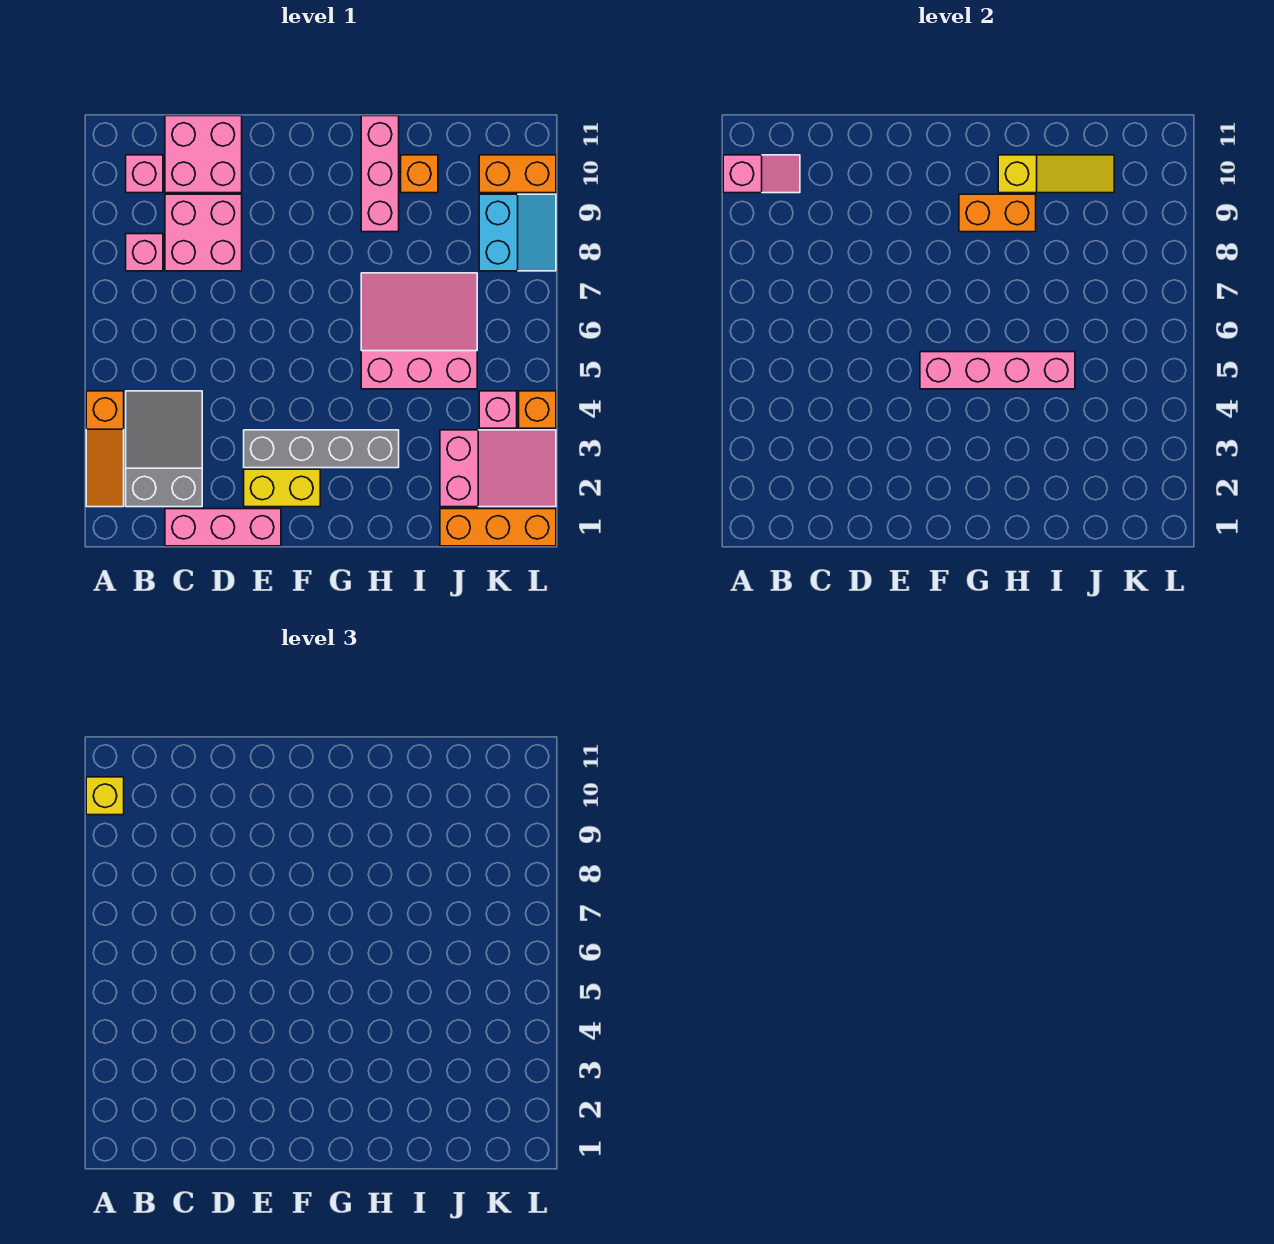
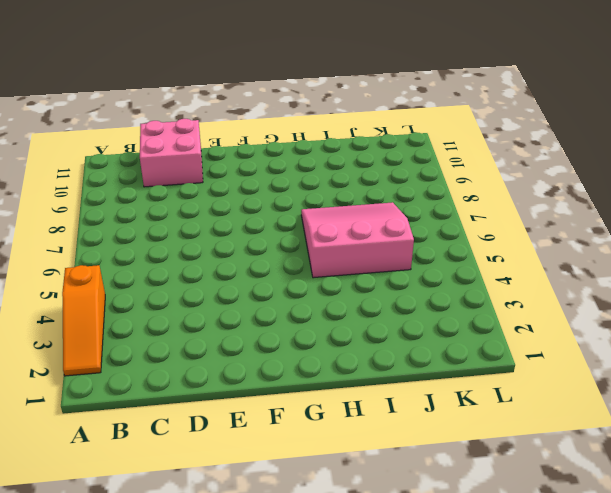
none -> grey slope B2:C4 level 1 top 2
none -> pink brick B8 level 1
none -> pink brick B10 level 1

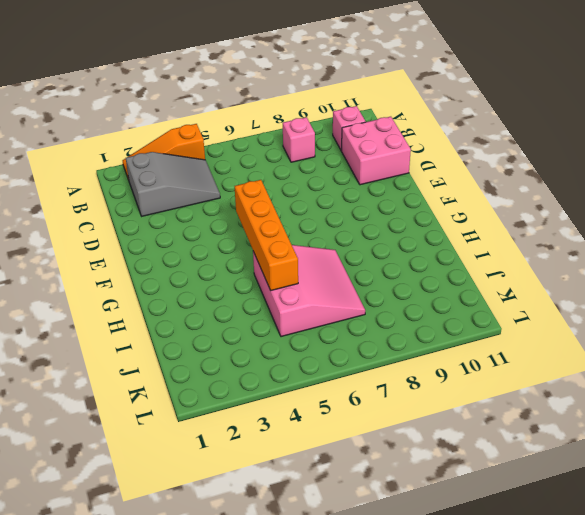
orange brick F5:I5 level 2 -> pink brick F5:I5 level 2
none -> pink brick C1:E1 level 1
none -> pink brick C8:D9 level 1
none -> yellow brick E2:F2 level 1

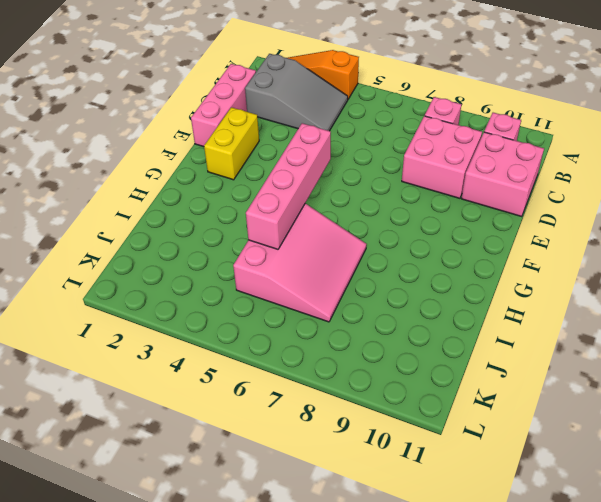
none -> grey brick E3:H3 level 1
none -> pink brick H9:H11 level 1
none -> orange brick I10 level 1

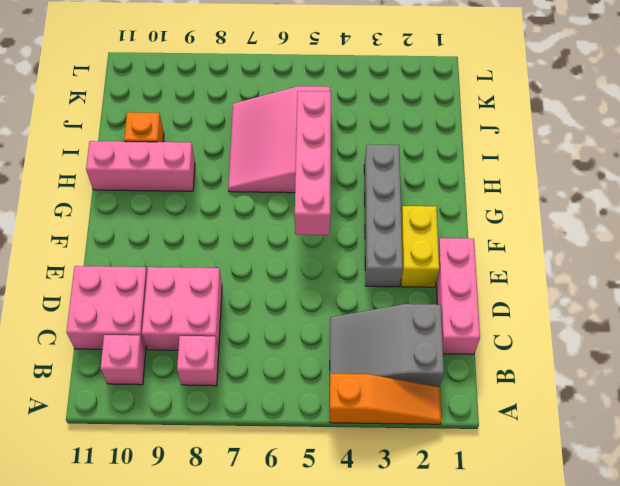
none -> orange brick J1:L1 level 1
none -> pink slope J2:L3 level 1 top J
none -> pink brick K4 level 1

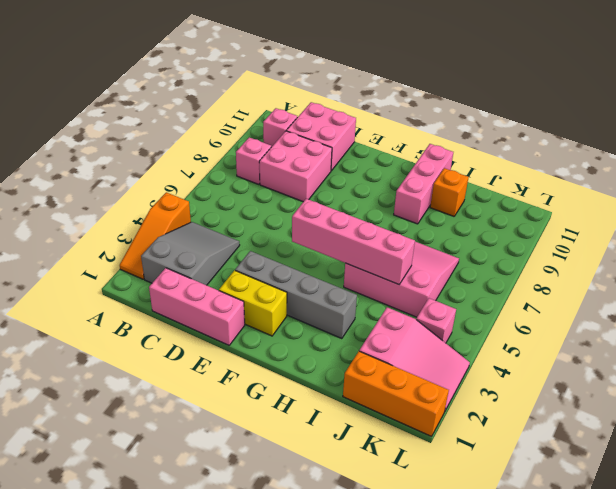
none -> cyan slope K8:L9 level 1 top K
none -> orange brick K10:L10 level 1
none -> orange brick L4 level 1

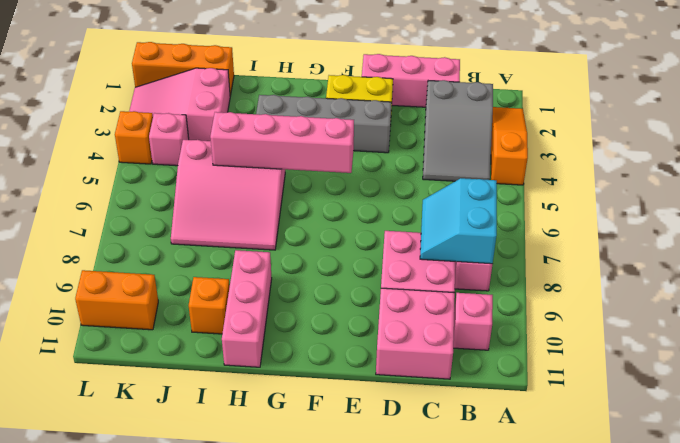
cyan slope B7:C8 level 2 top B -> cyan slope K8:L9 level 1 top K
none -> pink slope A10:B10 level 2 top A
none -> orange brick G9:H9 level 2
none -> yellow slope H10:J10 level 2 top H

